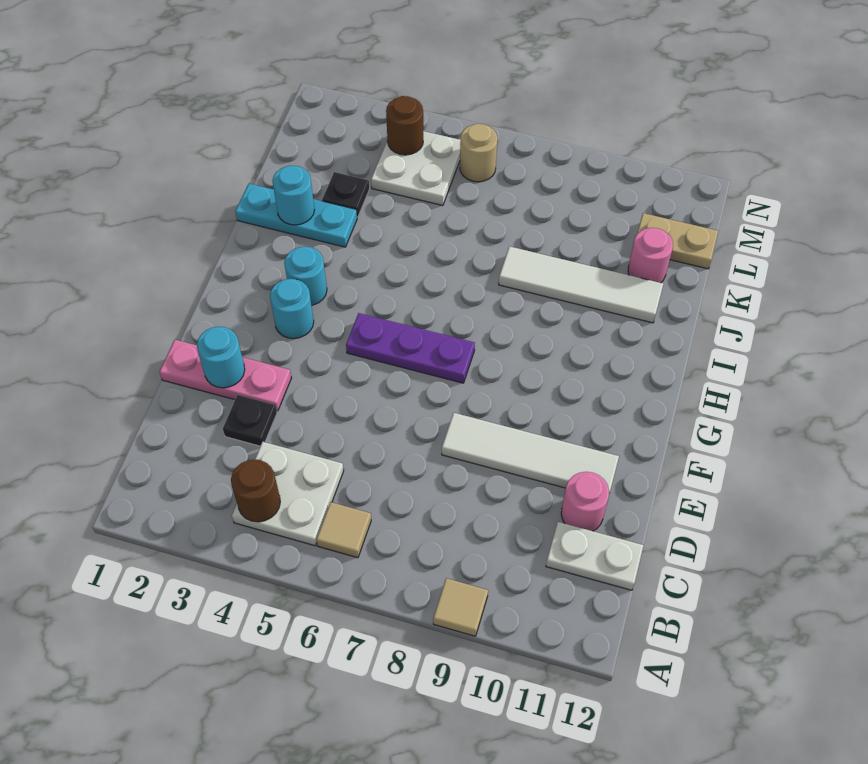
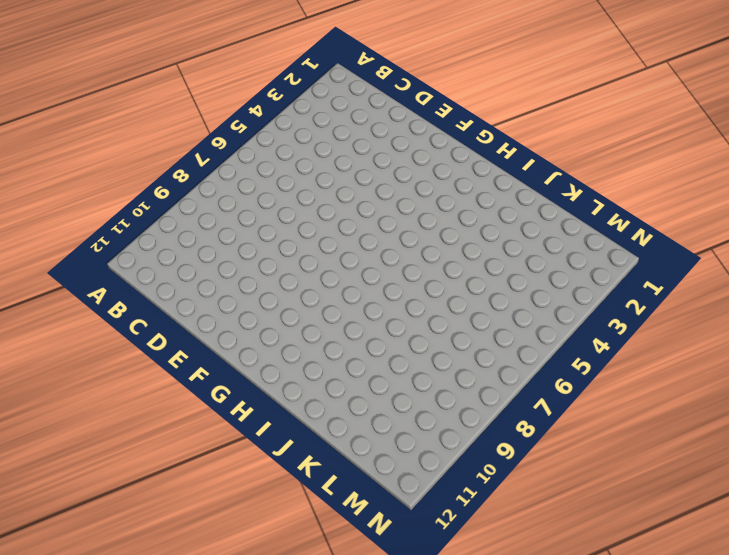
none -> tan tile A9 level 1
none -> white plate B4:C5 level 1
none -> tan tile B6 level 1

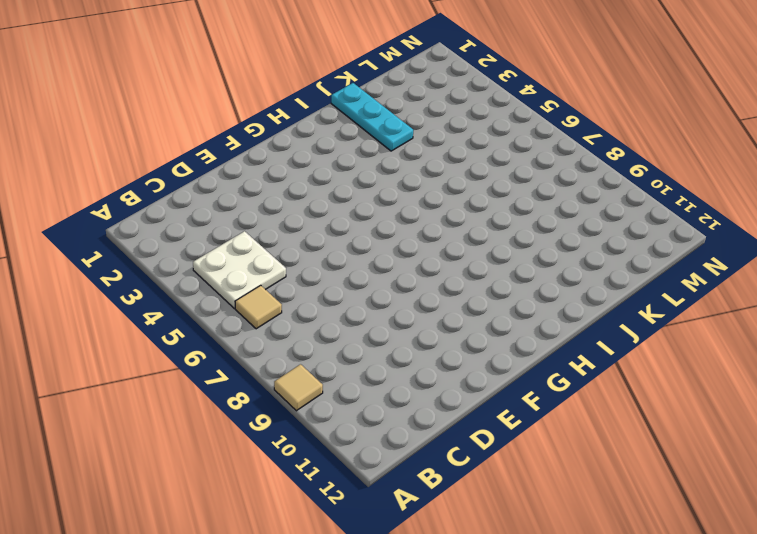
none -> white plate C11:C12 level 1
none -> black plate D3 level 1
none -> pink round brick D11 level 1

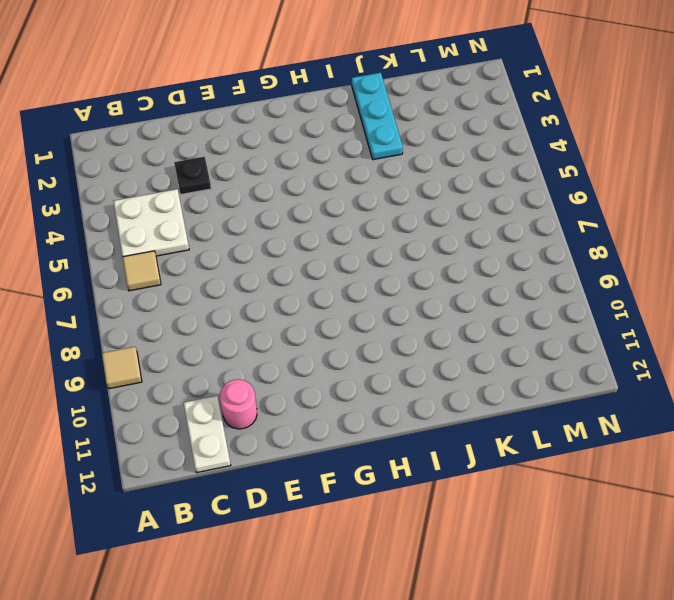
none -> pink plate E1:E3 level 1
none -> white tile E8:E11 level 1
none -> cyan round brick G3 level 1

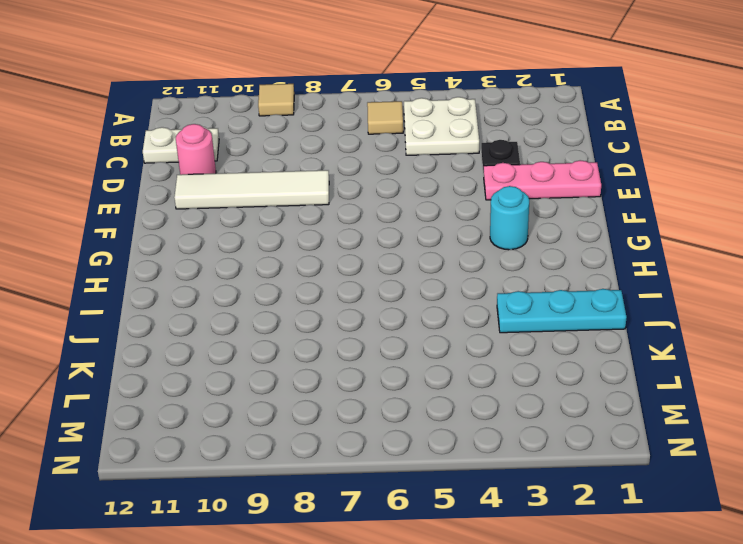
none -> purple plate G5:G7 level 1
none -> cyan round brick H3 level 1
none -> white tile J8:J11 level 1

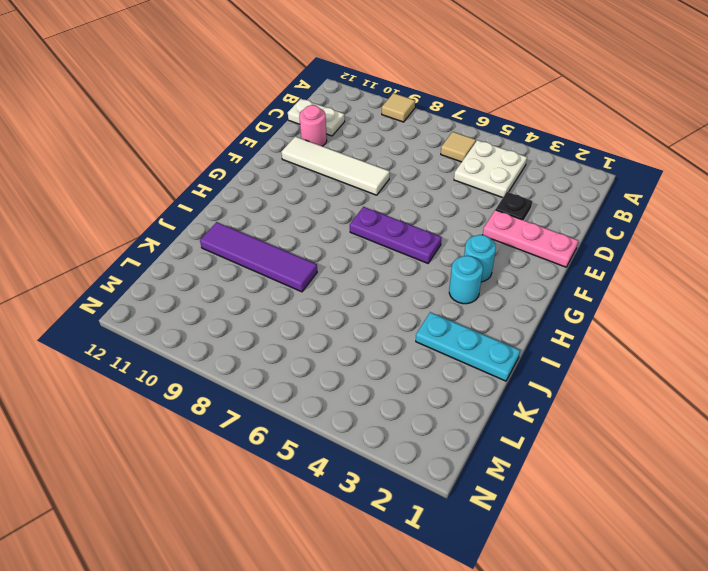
purple tile J8:J11 level 1 -> white tile J8:J11 level 1
none -> black plate K3 level 1
none -> pink round brick K11 level 1
none -> white plate L4:M5 level 1

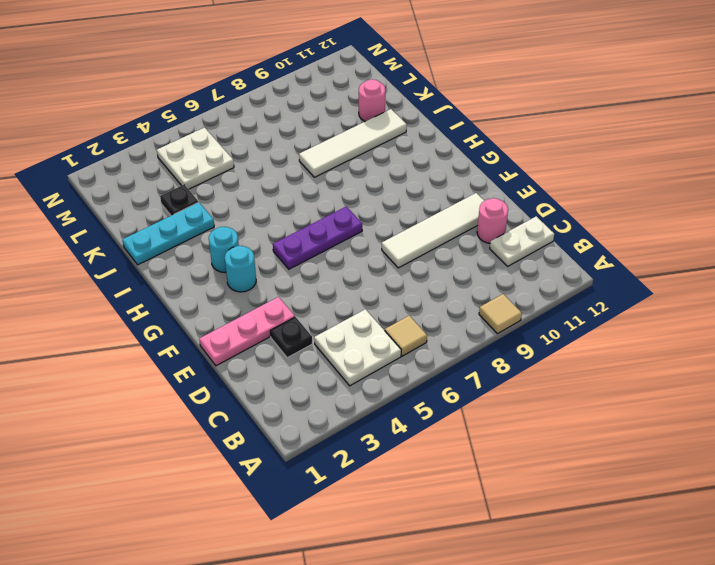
none -> tan plate L11:L12 level 1
none -> tan round brick M6 level 1
none -> brown round brick B4 level 2

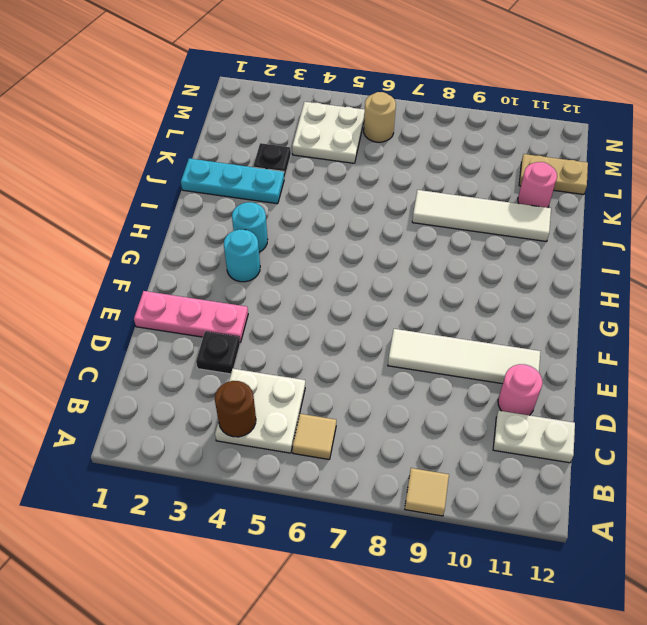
none -> purple plate G5:G7 level 1
none -> cyan round brick E2 level 2
none -> cyan round brick J2 level 2

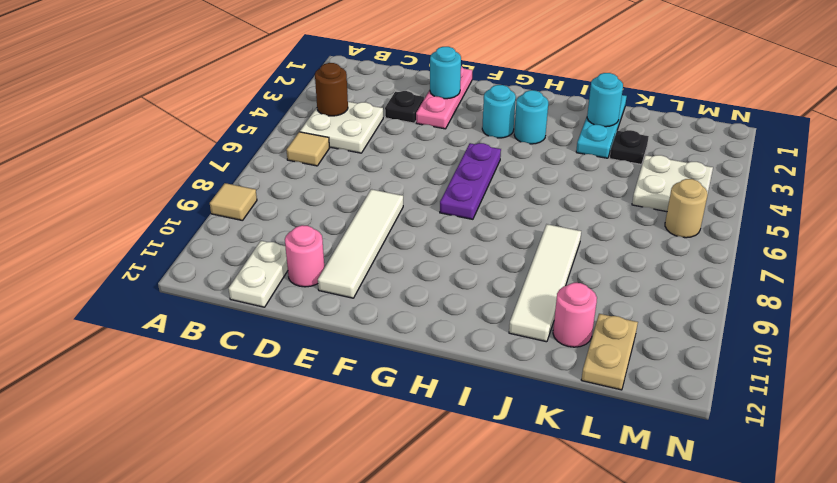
none -> brown round brick M4 level 2

